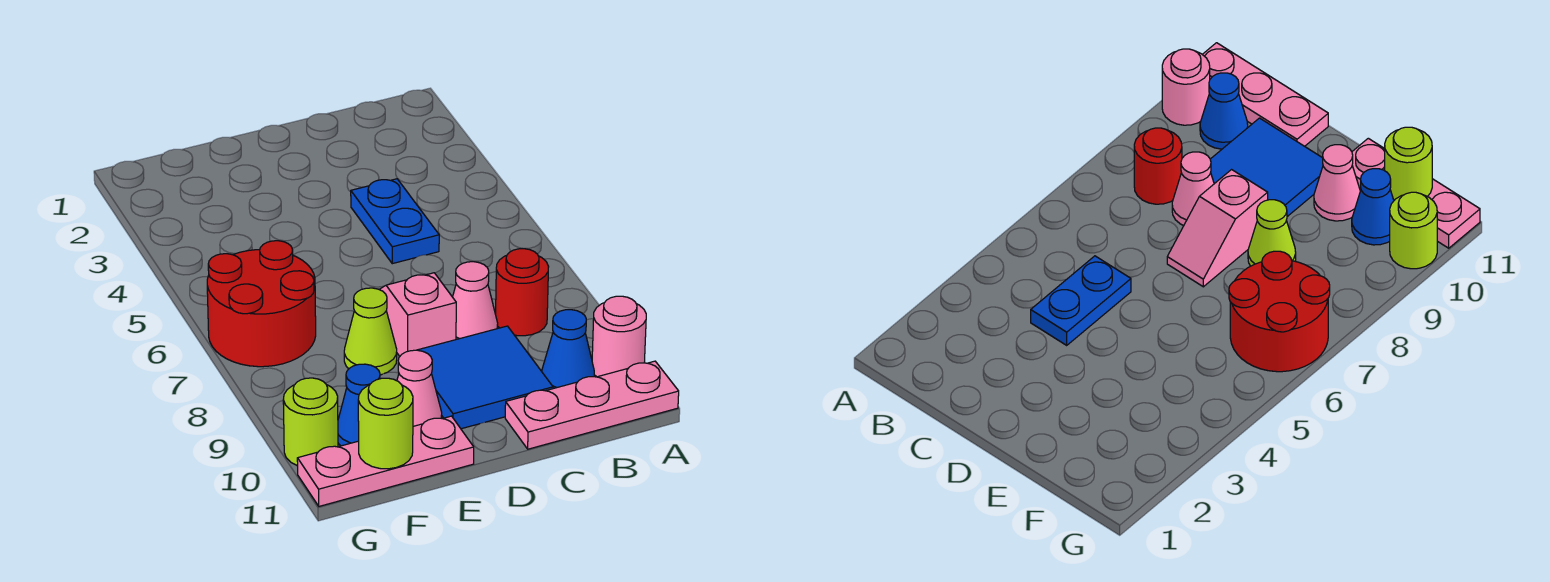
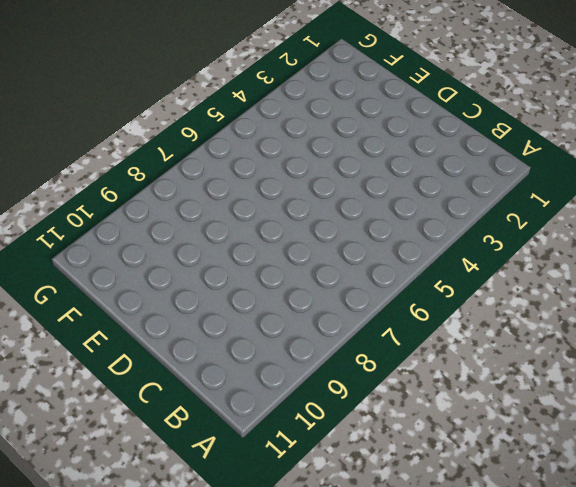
none -> pink round brick A10 level 1
none -> pink plate A11:C11 level 1
none -> red round brick B8 level 1

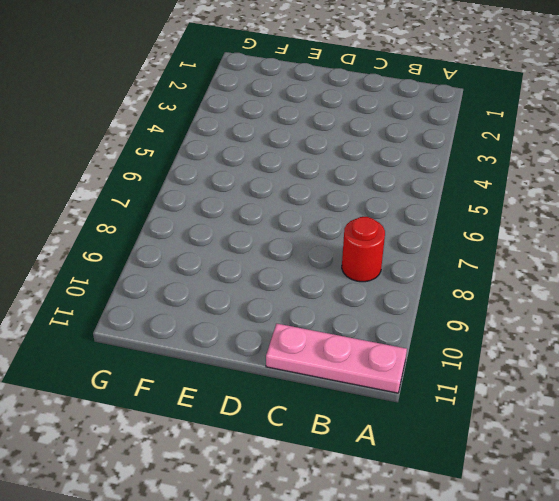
none -> pink round brick A10 level 1
none -> blue cone B10 level 1
none -> blue plate C4:C5 level 1

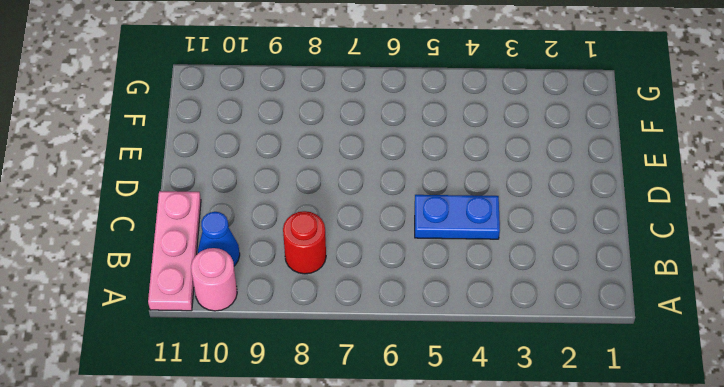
none -> pink cone C8 level 1
none -> blue tile C9:D10 level 1
none -> pink slope D7:D8 level 1 top 8

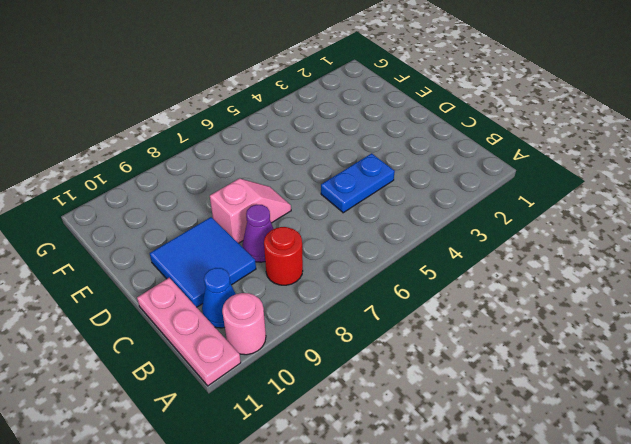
purple cone C8 level 1 -> pink cone C8 level 1
none -> lime cone E8 level 1
none -> pink cone E10 level 1
none -> pink plate E11:G11 level 1

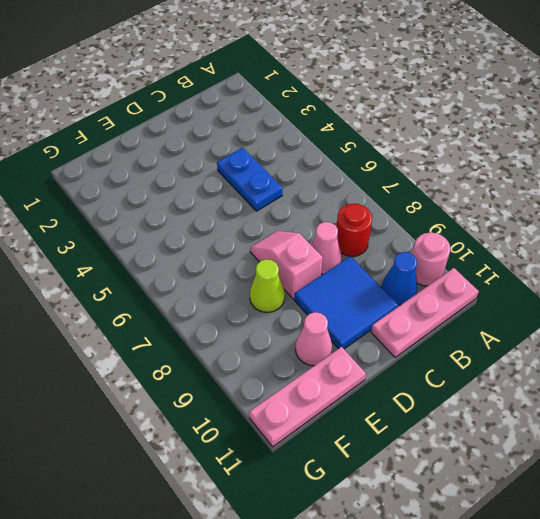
none -> red round brick F6:G7 level 1
none -> blue cone F10 level 1
none -> lime round brick G10 level 1

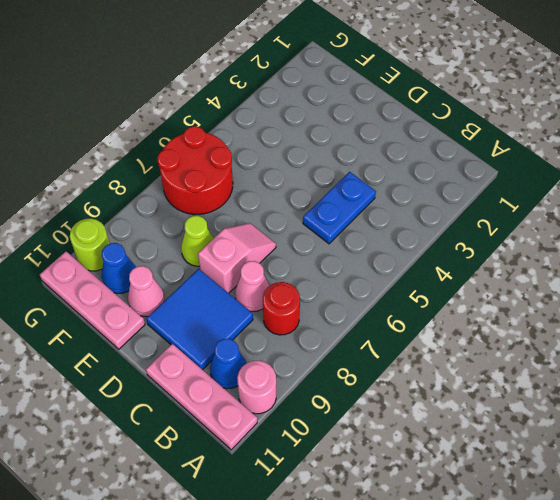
none -> lime round brick F11 level 2

